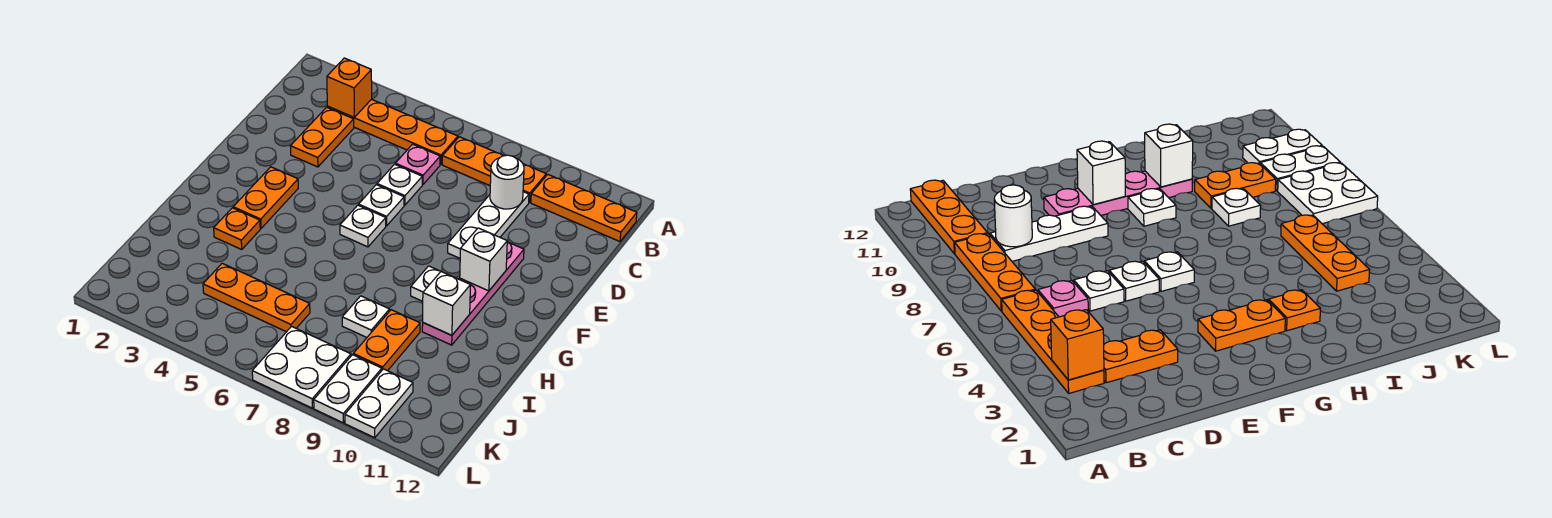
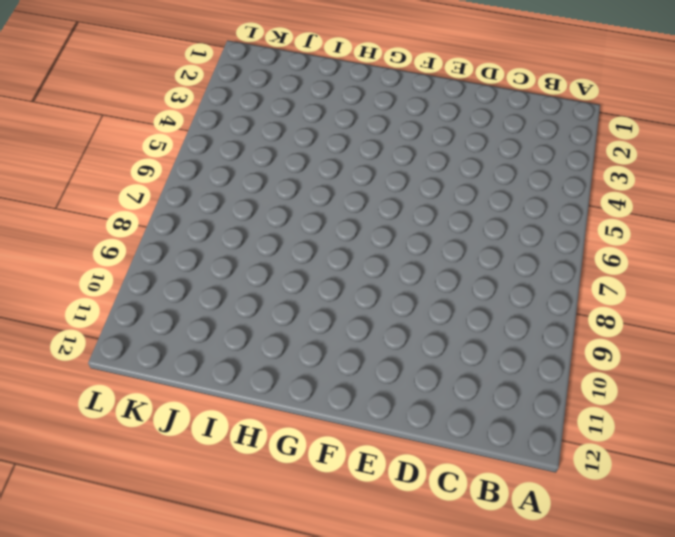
none -> orange plate B3:B6 level 1
none -> orange plate B7:B9 level 1
none -> orange plate B10:B12 level 1

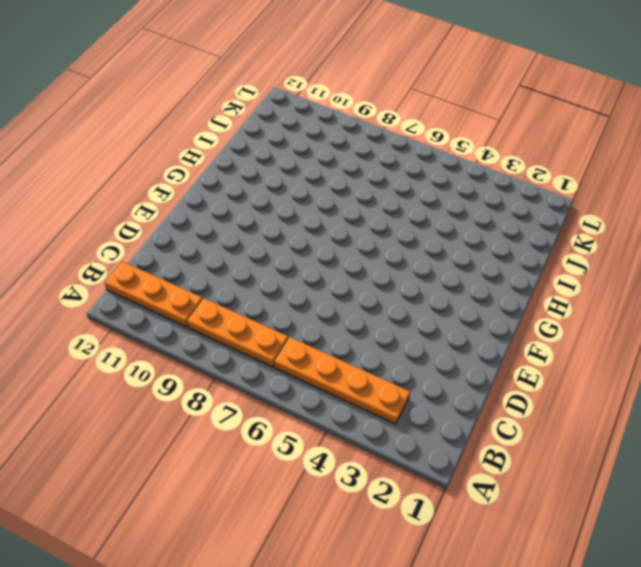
none -> orange plate C3:D3 level 1
none -> pink plate C6 level 1
none -> white plate C9:E9 level 1

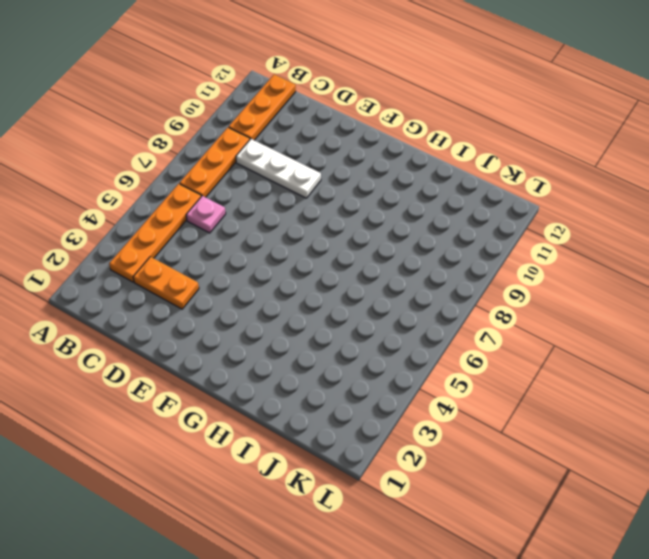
none -> white plate D6 level 1
none -> white plate E6 level 1
none -> pink plate E10:H10 level 1

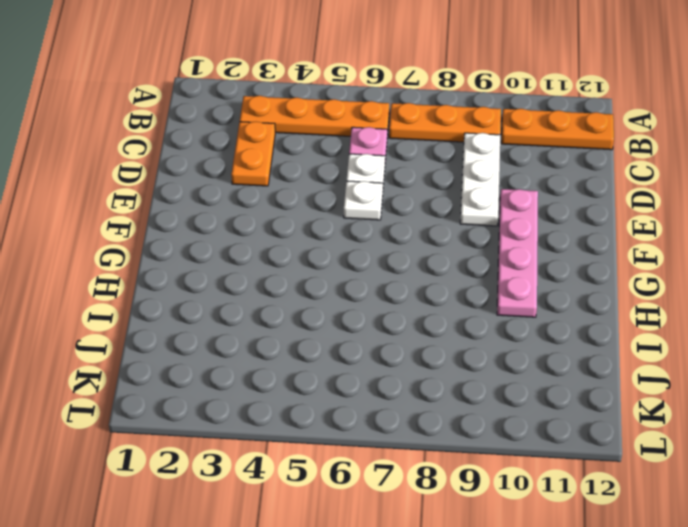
none -> orange plate F3:G3 level 1
none -> white plate F6 level 1
none -> white plate G9 level 1

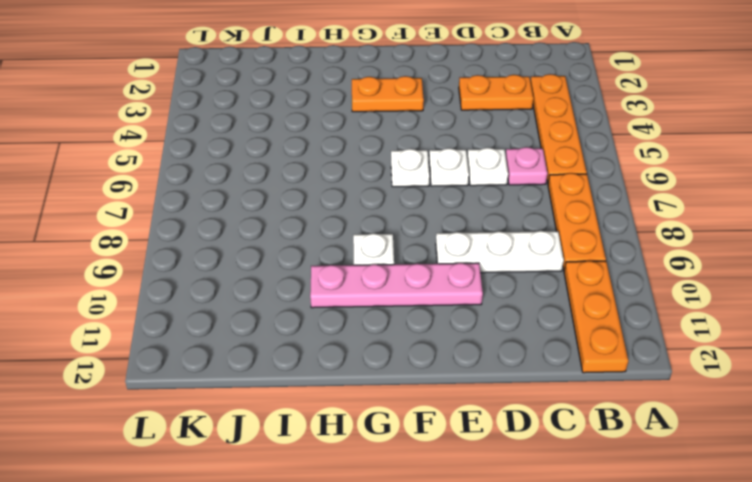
none -> orange plate H3 level 1
none -> white plate I8 level 1
none -> orange plate I9:J9 level 1

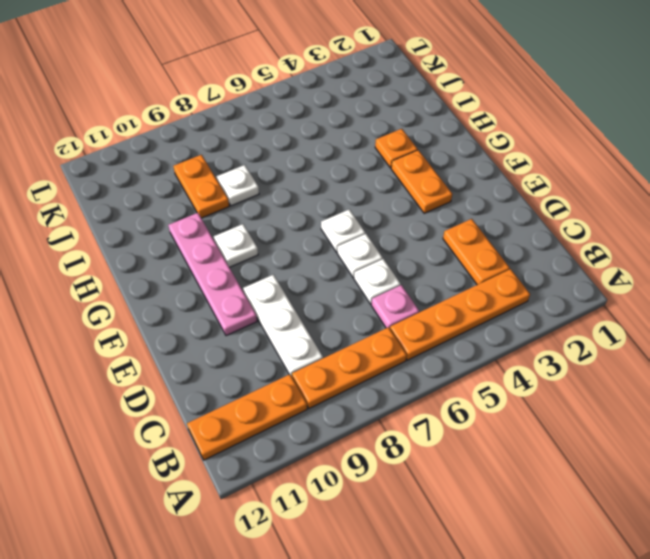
none -> orange plate J4:J6 level 1
none -> white plate K7:L8 level 1
none -> white plate K9:L9 level 1

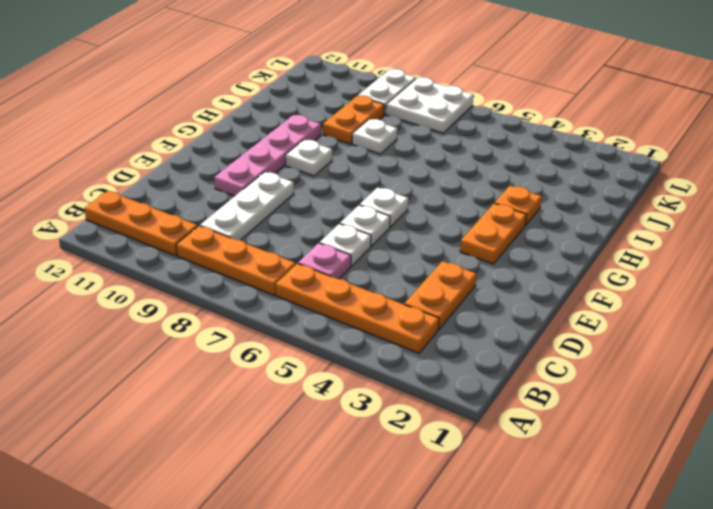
none -> orange plate J4:J6 level 1
none -> white plate K10:L10 level 1
none -> orange brick B3 level 2

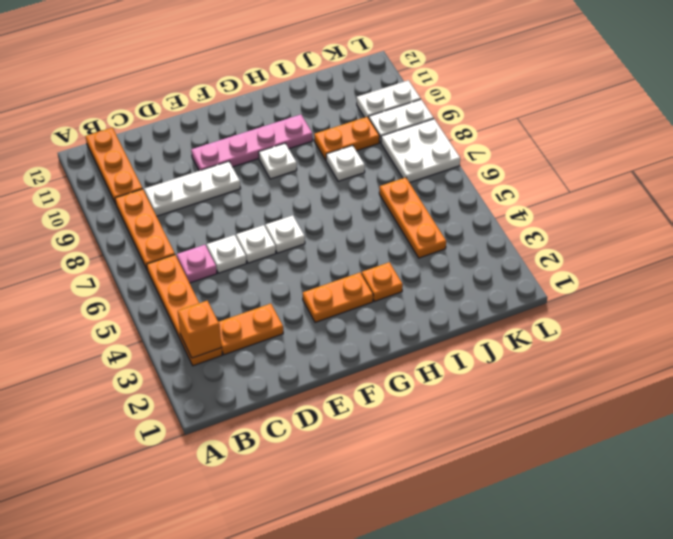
none -> white round brick C9 level 2
none -> white brick F10 level 2
none -> white brick H10 level 2

